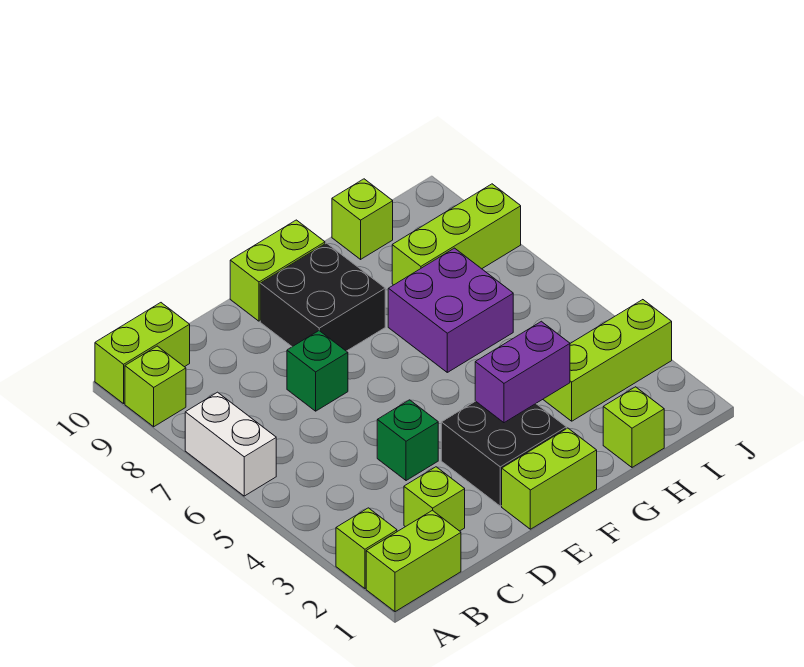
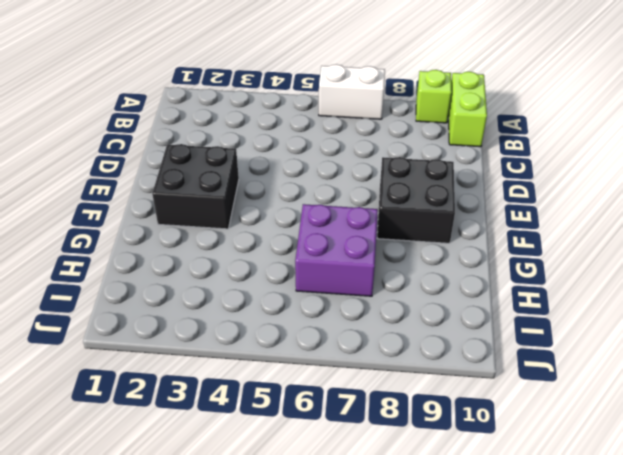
none -> lime brick A1:B1 level 1
none -> lime brick A2 level 1
none -> lime brick C2 level 1

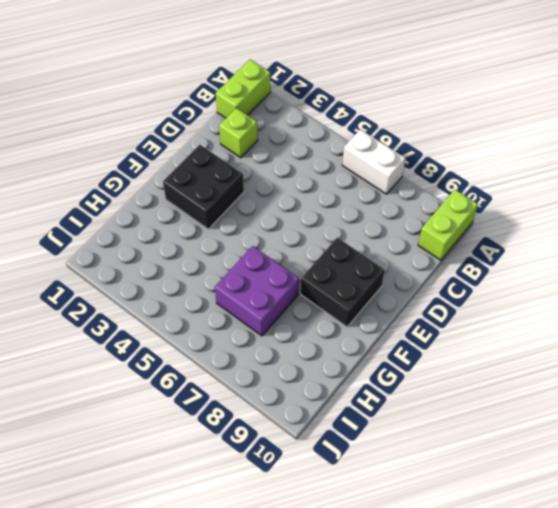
none -> lime brick A2 level 1
none -> lime brick A9 level 1
none -> green brick D4 level 1

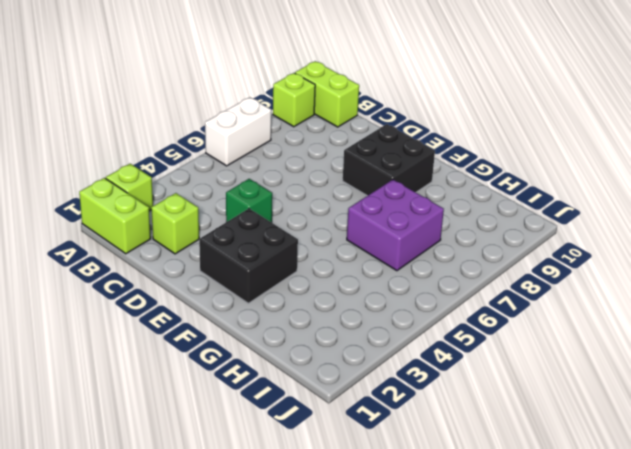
none -> green brick D7 level 1
none -> lime brick E1:F1 level 1
none -> lime brick E10:F10 level 1

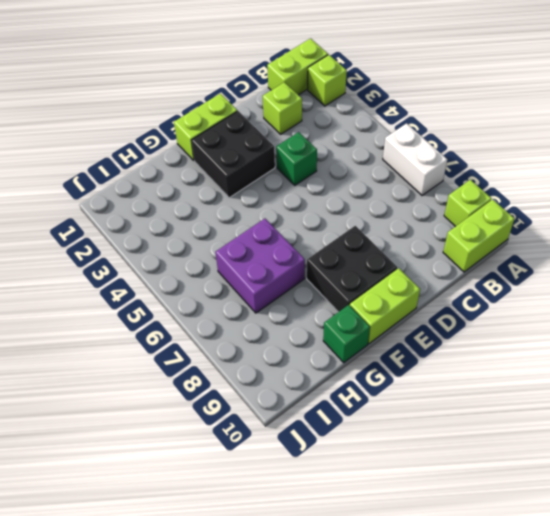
green brick G10 level 1 -> green brick D7 level 1
none -> lime brick H1 level 1
none -> lime brick H3:J3 level 1
none -> lime brick H8:J8 level 1

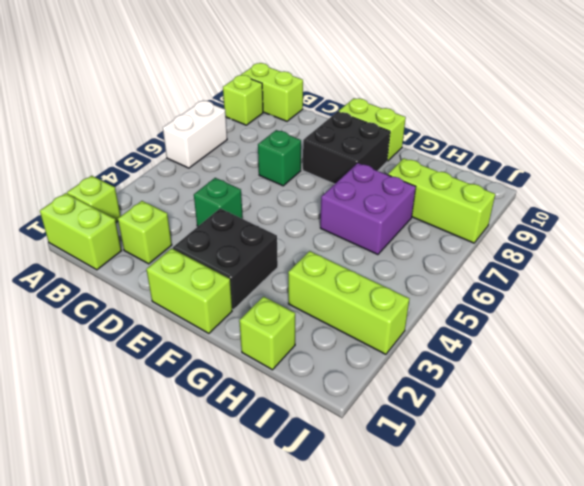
none -> lime brick H10 level 1
none -> purple brick F3:G3 level 2

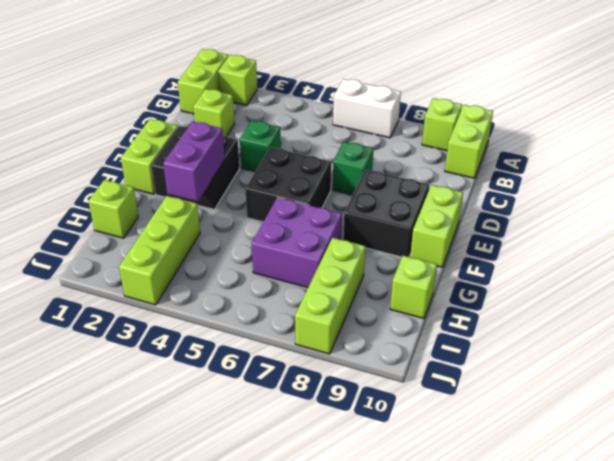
black brick E5:F6 level 1 -> none

